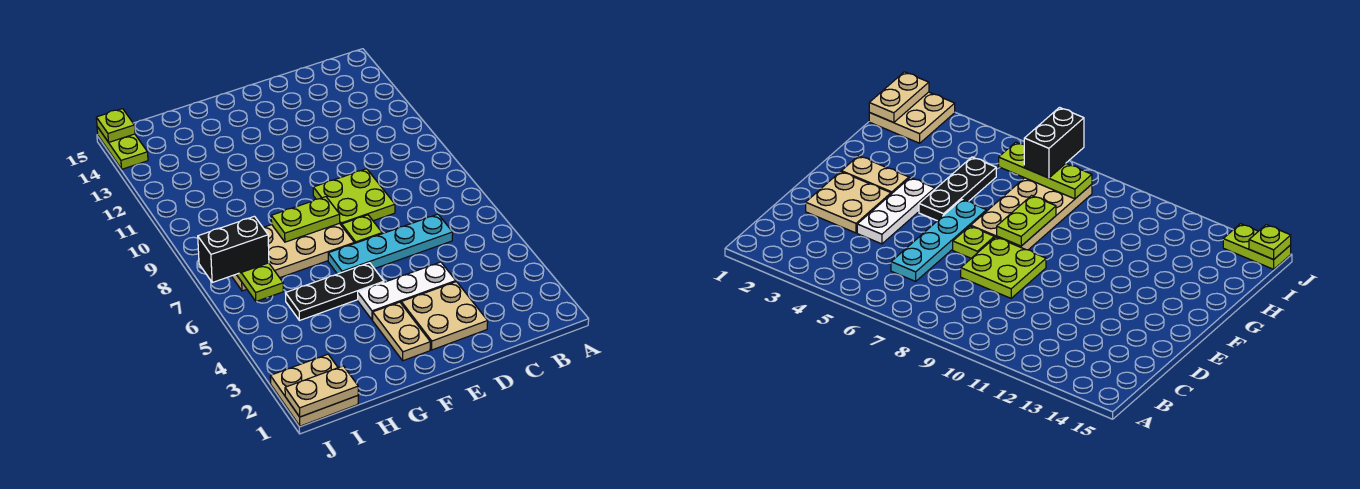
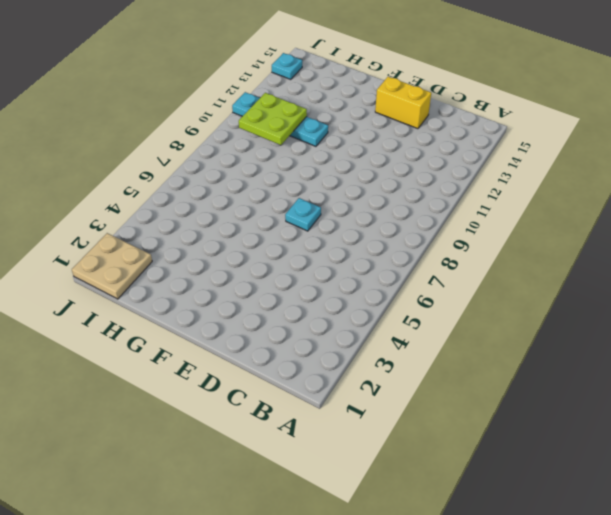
yellow brick D14:E14 level 1 -> none
cyan plate E7 level 1 -> lime plate E7 level 1
cyan plate G11:J11 level 1 -> cyan plate C6:F6 level 1
lime plate H10:I11 level 2 -> lime plate D8:E9 level 1
cyan plate J14 level 1 -> lime plate J14:J15 level 1
none -> tan plate D2:E3 level 1
none -> white plate D4:F4 level 1
none -> tan plate F2:F3 level 1

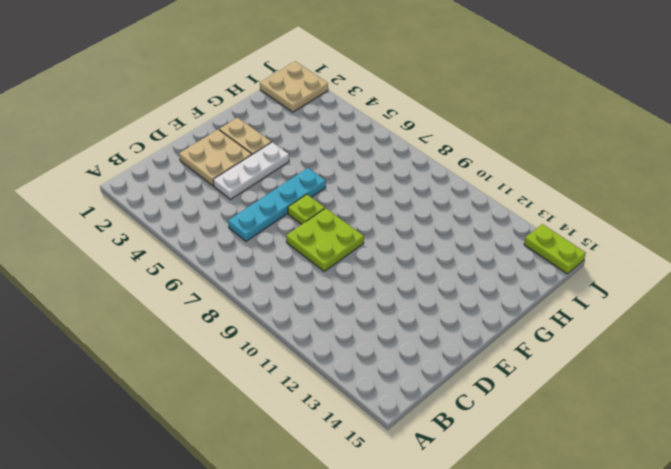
none -> black plate F5:H5 level 1
none -> tan plate F7:I8 level 1
none -> lime plate F8:G8 level 2

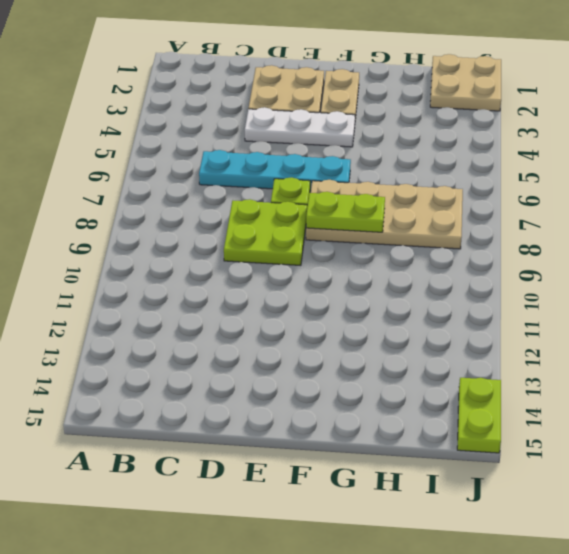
none -> black plate F5:H5 level 1
none -> tan plate I1:J1 level 2
none -> lime plate I6:I8 level 2

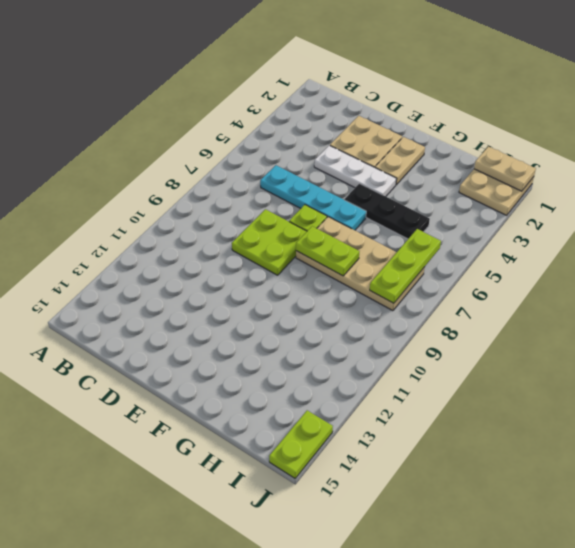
none -> lime plate J15 level 2
none -> black brick I7:J7 level 3

